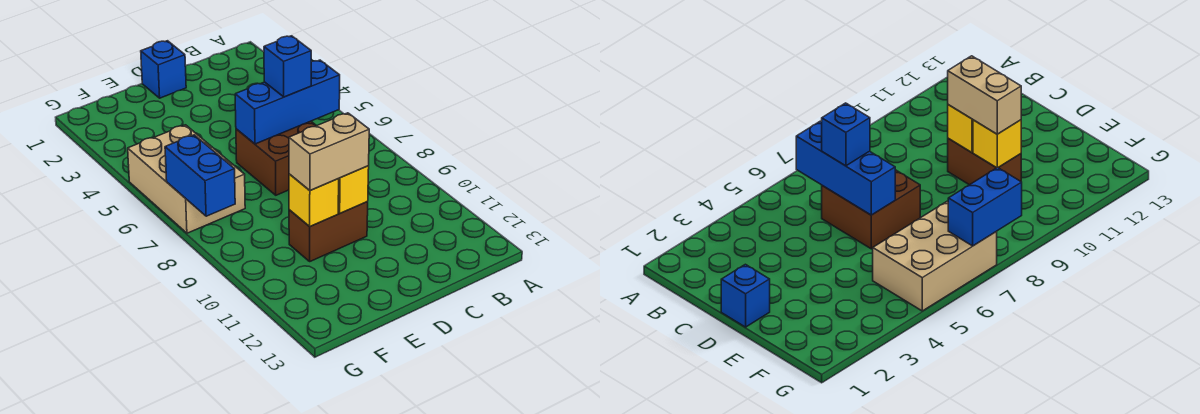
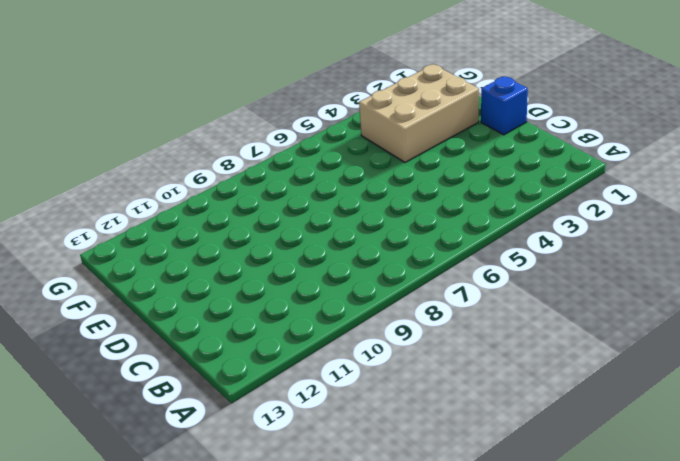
tan brick E2:F4 level 1 -> tan brick F5:G7 level 1
none -> brown brick C6:D7 level 1
none -> brown brick D10:E10 level 1

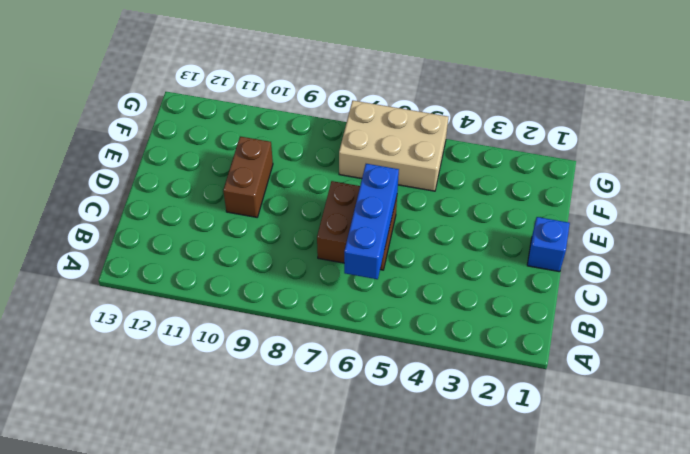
none -> yellow brick D10 level 2
none -> yellow brick E10 level 2

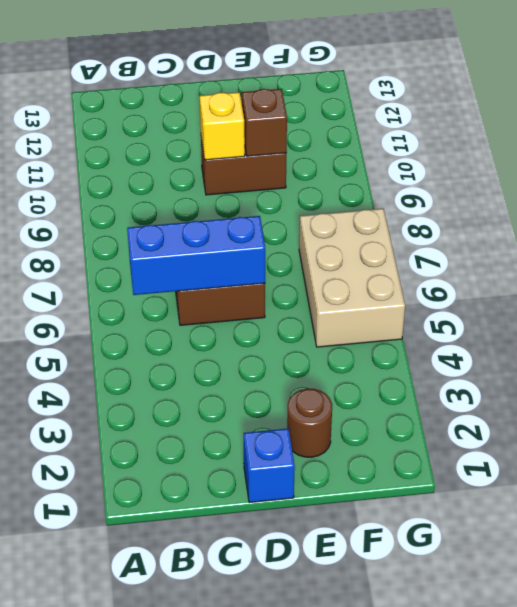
brown round brick E2 level 1 -> none
brown brick E10 level 2 -> yellow brick E10 level 2
none -> blue brick G7:G8 level 2
none -> blue brick C6 level 3

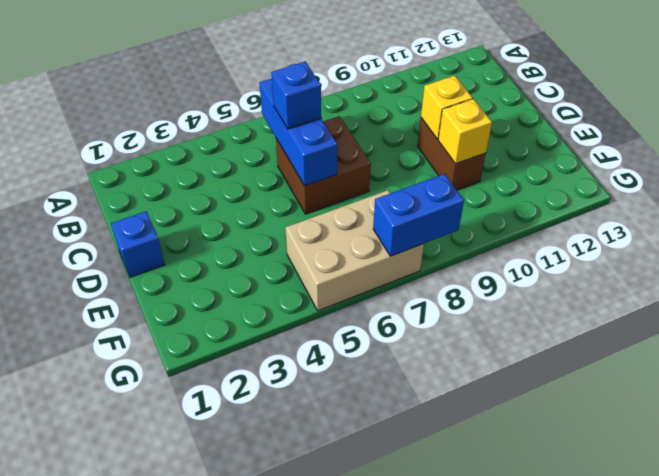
none -> tan brick D10:E10 level 3

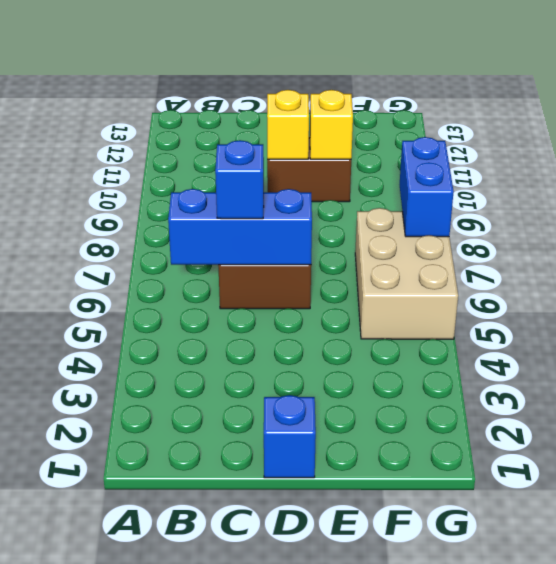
none -> tan brick D10:E10 level 3

